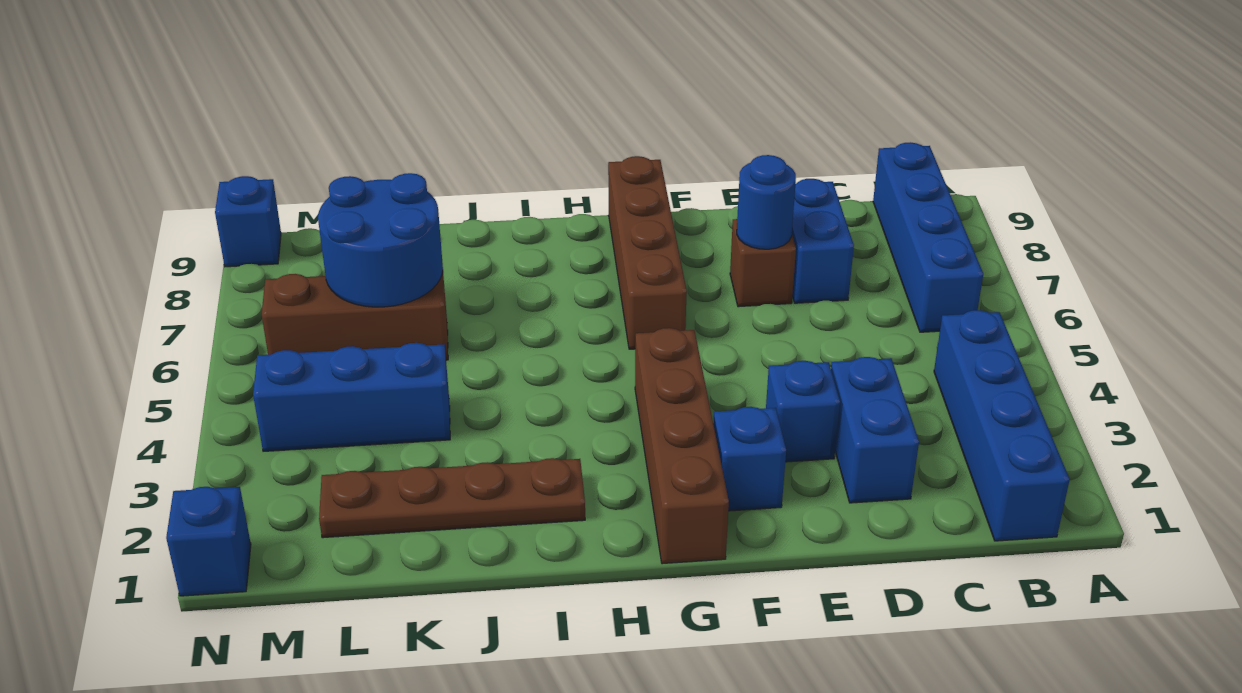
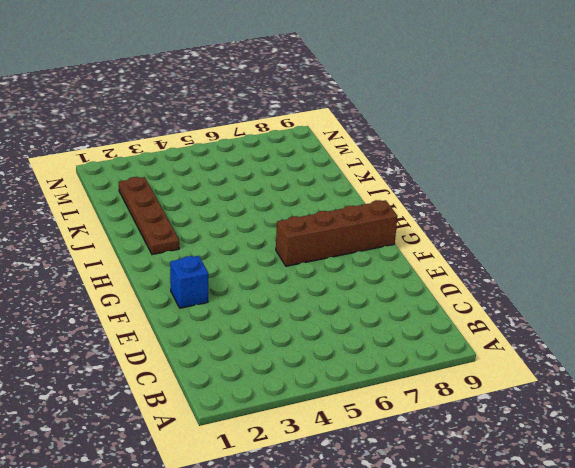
none -> blue brick B1:B4 level 1
none -> blue brick B6:B9 level 1
none -> blue brick D2:D3 level 1

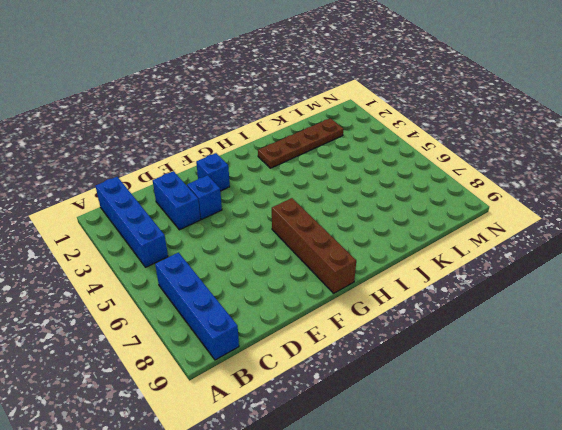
none -> blue brick D7:D8 level 1
none -> brown brick E7 level 1
none -> brown brick G1:G4 level 1

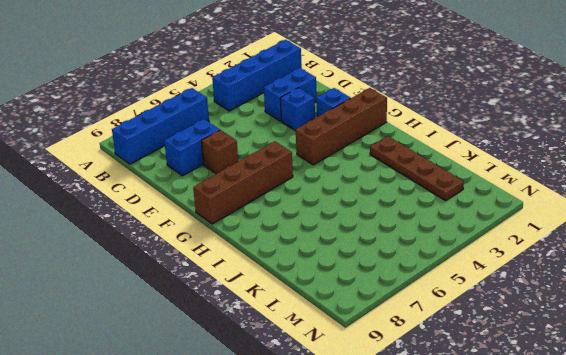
none -> blue brick K4:M4 level 1
none -> brown brick K6:M6 level 1
none -> blue brick N1 level 1

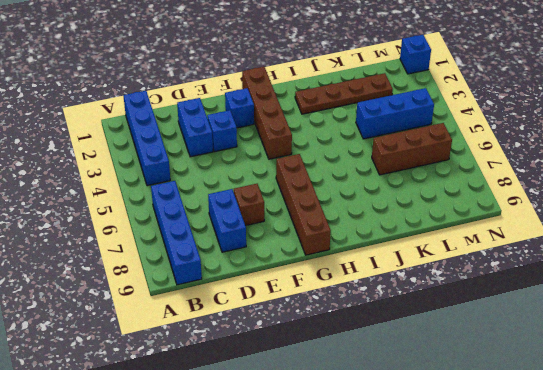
none -> blue brick N9 level 1
none -> blue round brick E7 level 2
none -> blue round brick K6:L7 level 2

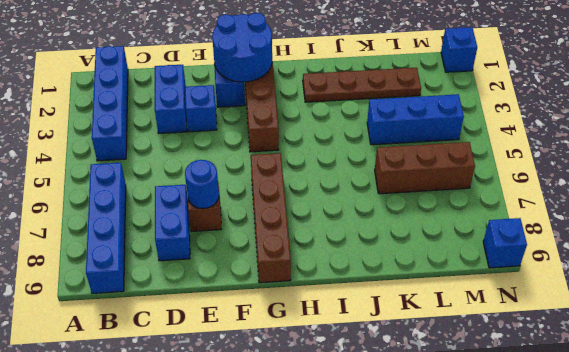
blue round brick F1:G2 level 2 -> blue round brick K6:L7 level 2

